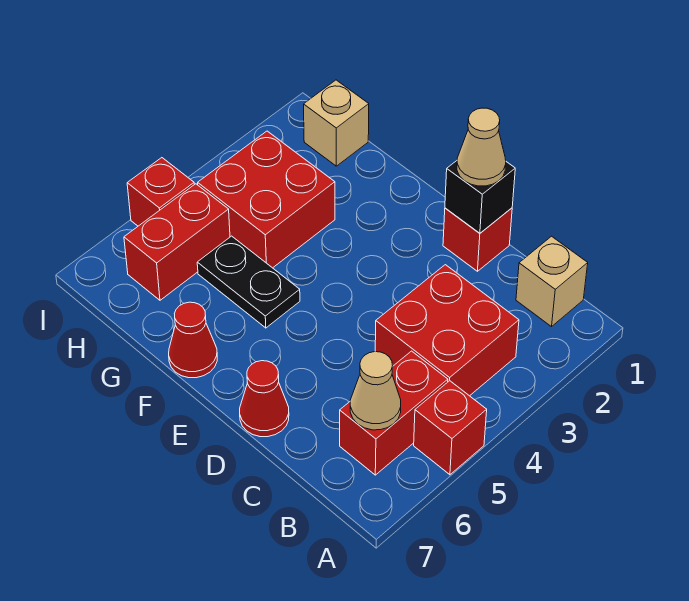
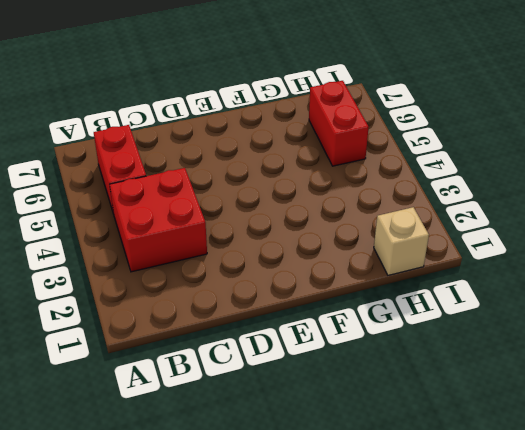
none -> red brick A5 level 1
none -> tan brick B1 level 1
none -> red brick D1 level 1

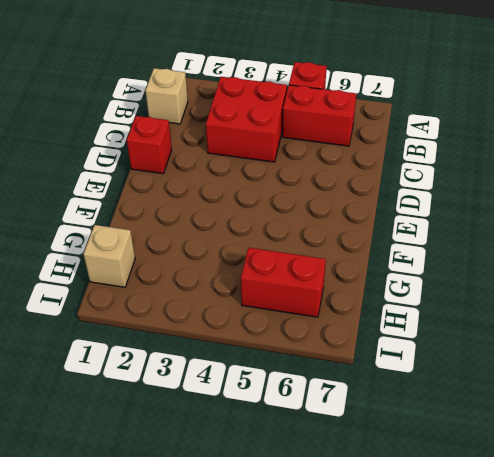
none -> red cone D7 level 1
none -> black plate F5:G5 level 1
none -> red cone F7 level 1

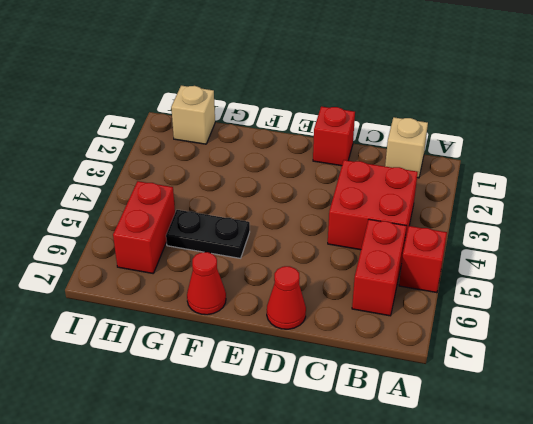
none -> red brick G3:H4 level 1
none -> red brick I5 level 1
none -> tan cone B6 level 2

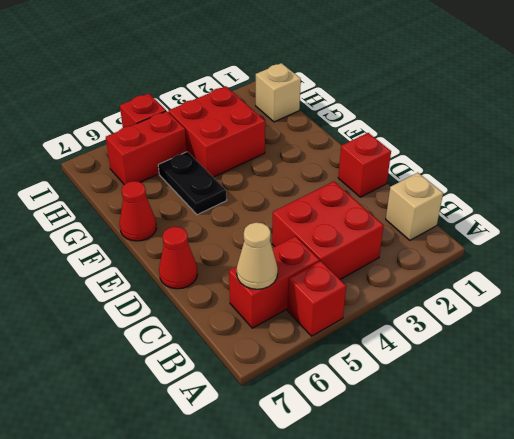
none -> black brick D1 level 2
none -> tan cone D1 level 3

